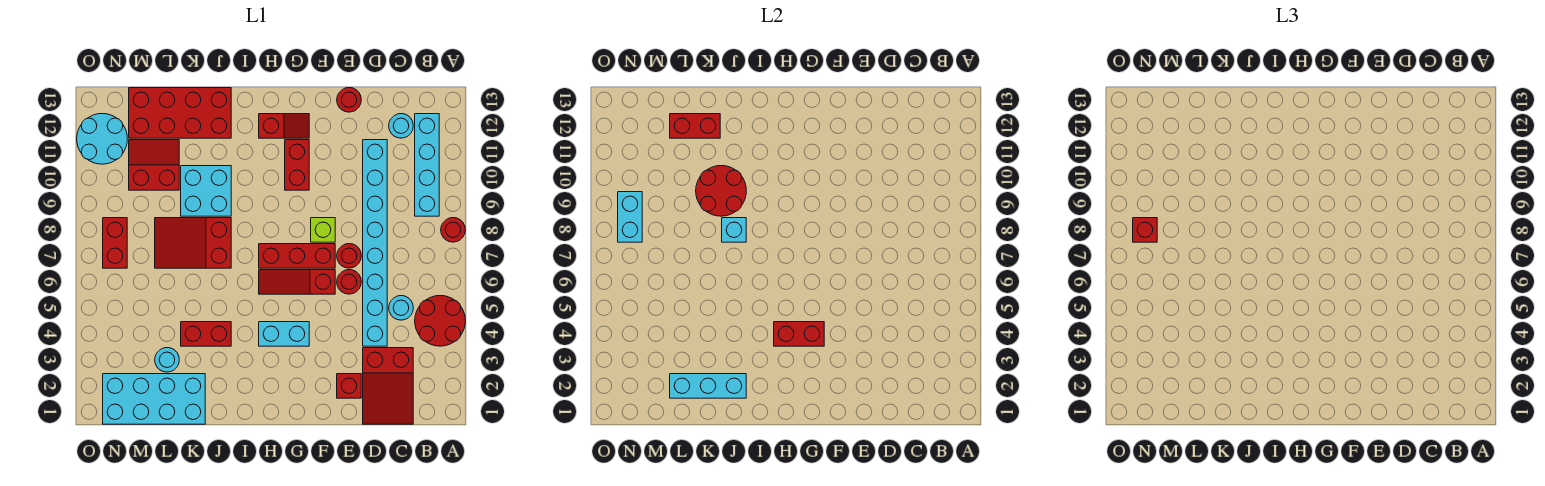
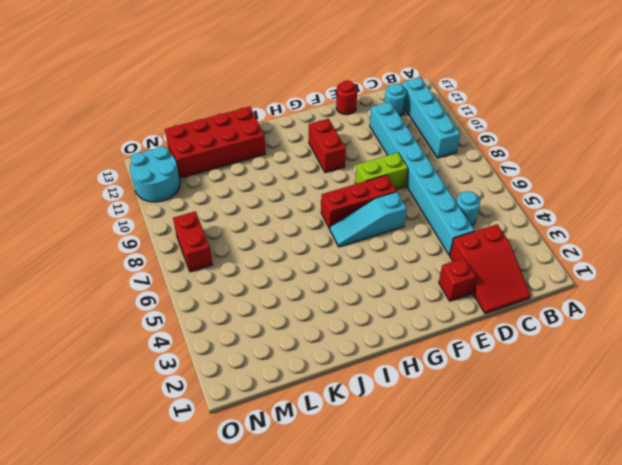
lime brick E8:F8 level 1 -> lime brick F8 level 1
cyan slope F6:H6 level 1 top F -> red slope F6:H6 level 1 top F
none -> red round brick A4:B5 level 1
none -> red round brick A8 level 1
none -> red round brick E6 level 1
none -> red round brick E7 level 1

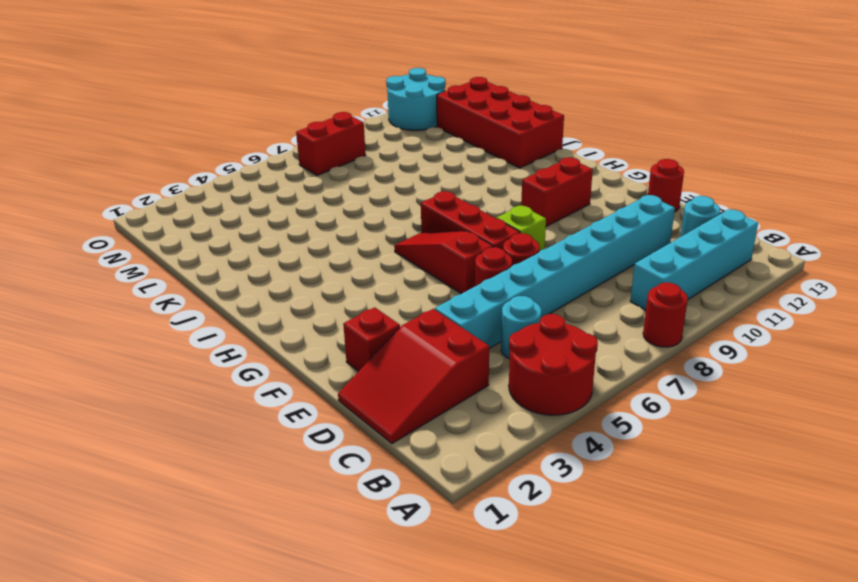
none -> cyan brick G4:H4 level 1
none -> red slope G12:H12 level 1 top H
none -> red brick J4:K4 level 1
none -> red slope J7:L8 level 1 top J

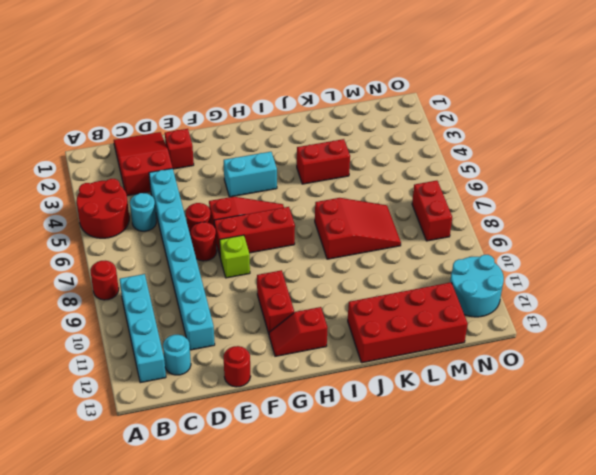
none -> cyan brick J9:K10 level 1
none -> cyan brick K1:N2 level 1
none -> cyan round brick L3 level 1
none -> red slope L10:M11 level 1 top 10

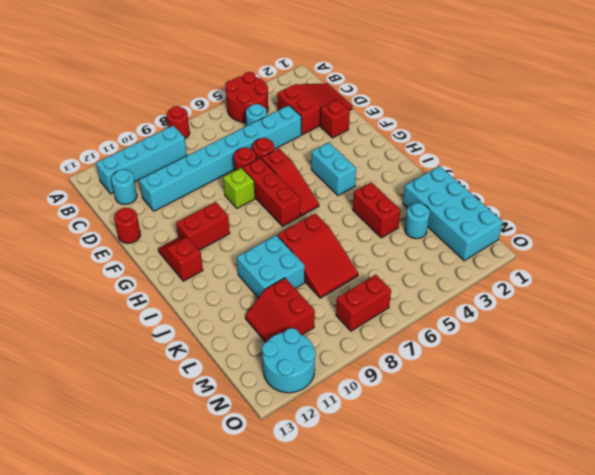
none -> red brick J12:M13 level 1
none -> red brick G4:H4 level 2
none -> cyan brick J2:L2 level 2
none -> cyan brick J8 level 2

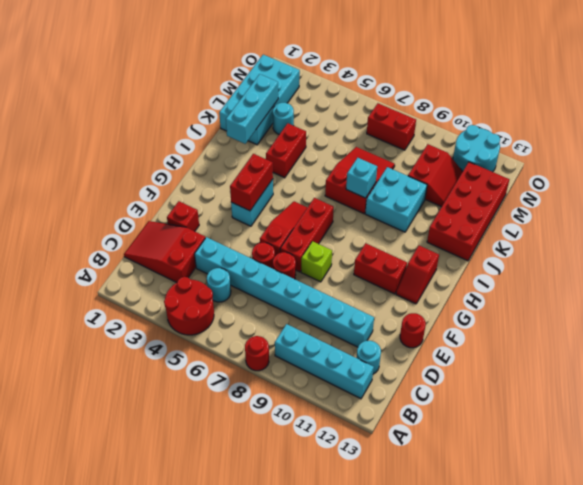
none -> red round brick J9:K10 level 2
none -> red brick K12:L12 level 2
none -> cyan brick N8:N9 level 2
none -> red brick N8 level 3

